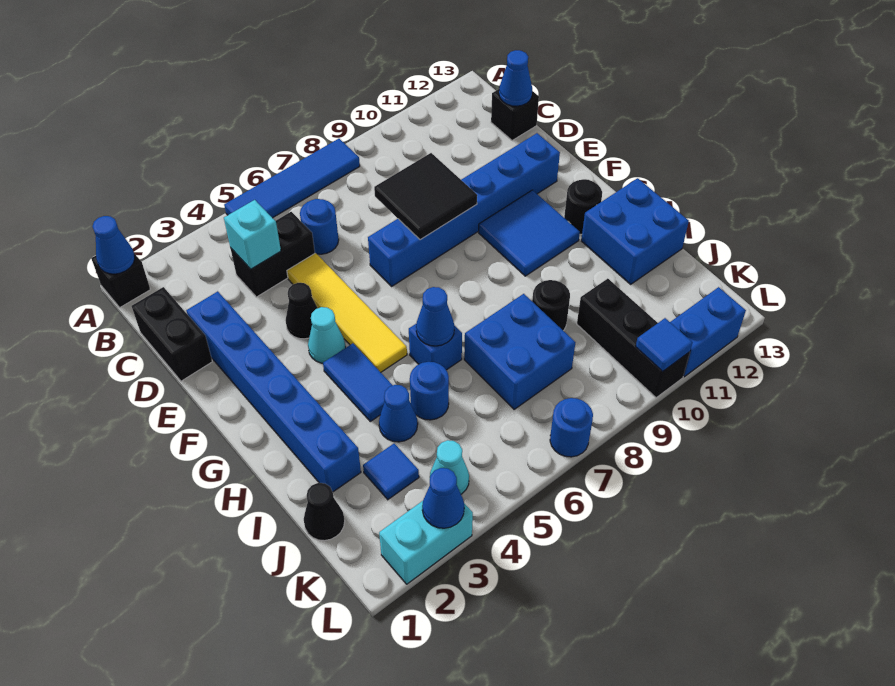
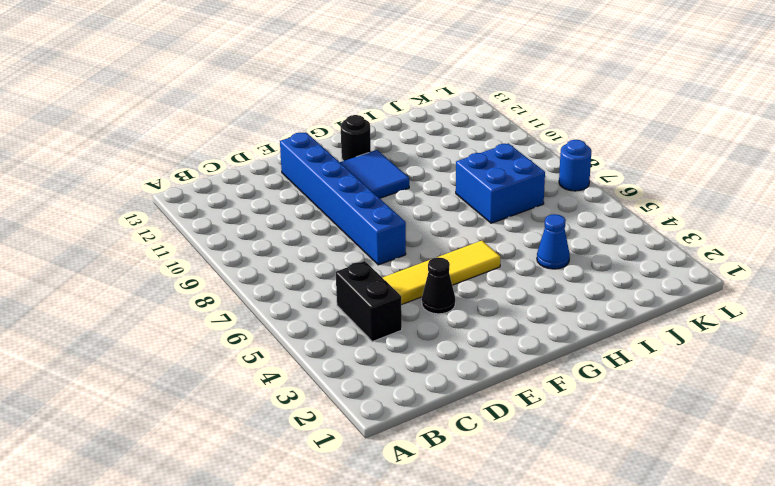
none -> black brick A1 level 1
none -> blue tile A5:A8 level 1
none -> black brick C1:D1 level 1
none -> blue round brick C6 level 1

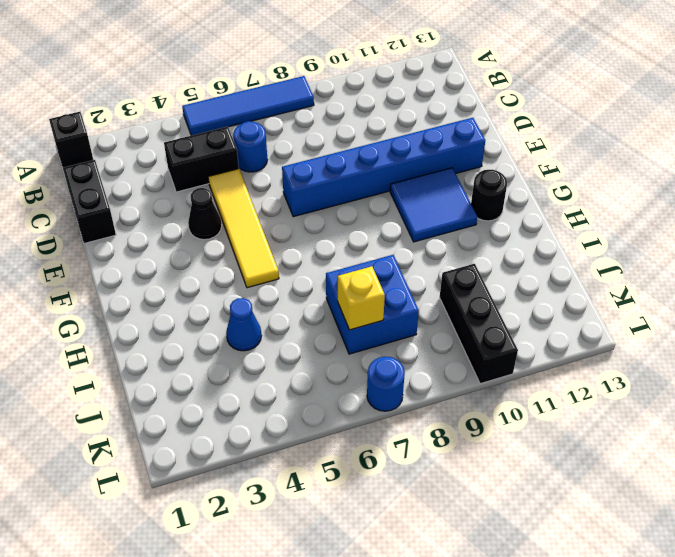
yellow brick J7 level 2 -> none
none -> black brick C13 level 1
none -> blue brick D2:I2 level 1
none -> cyan cone F4 level 1
none -> blue tile G4:H4 level 1

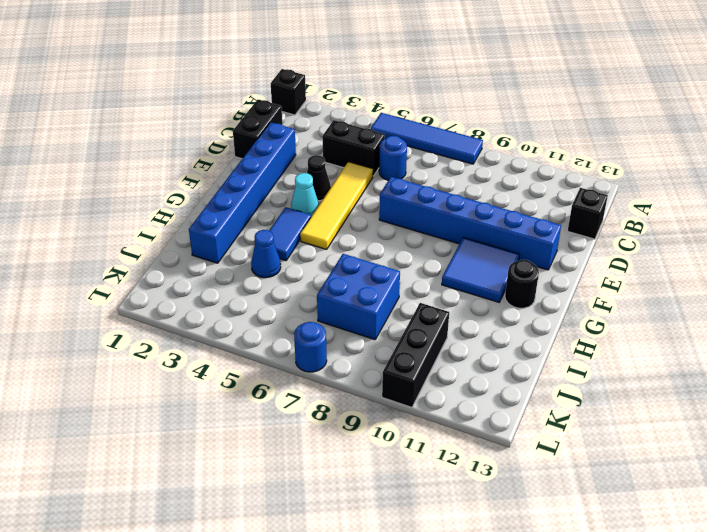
none -> blue brick H6 level 1
none -> blue brick H12:I13 level 1
none -> blue round brick I5 level 1
none -> black round brick I9 level 1

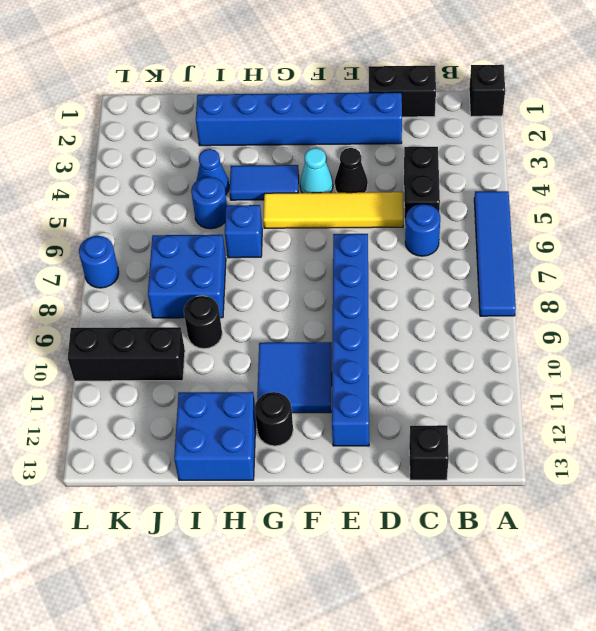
none -> black cone J1 level 1
none -> blue tile J3 level 1
none -> cyan cone K4 level 1
none -> cyan brick L2:L3 level 1

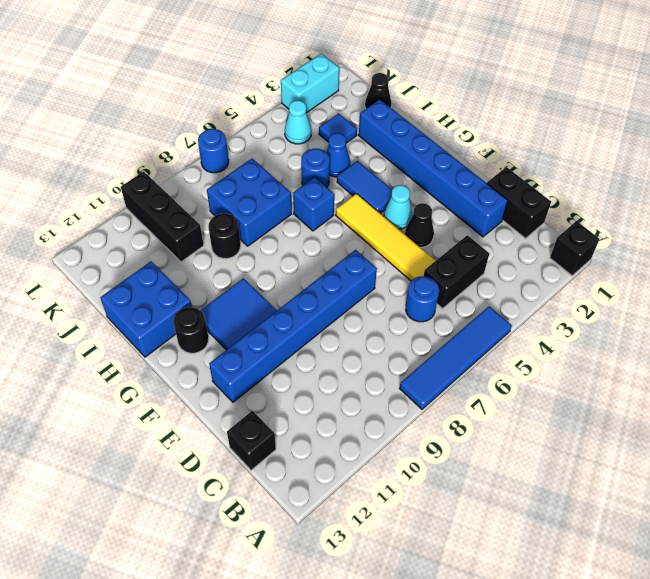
none -> blue brick L11:L12 level 1
none -> blue cone A1 level 2
none -> cyan brick C4 level 2
none -> blue cone C13 level 2

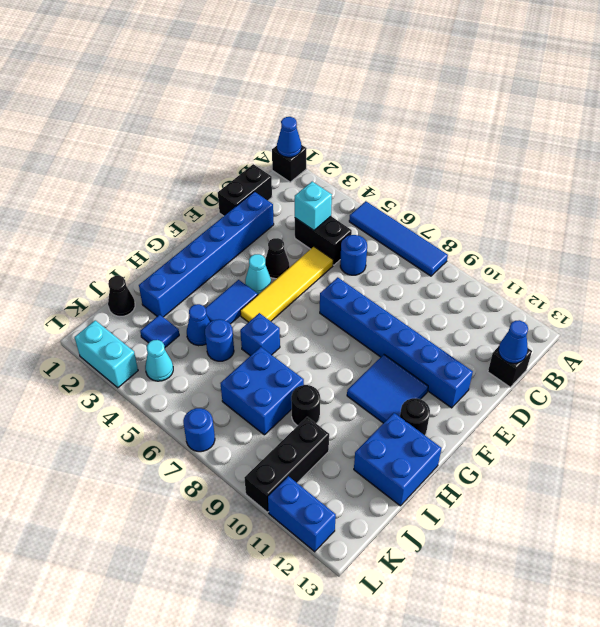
none -> black tile D8:E9 level 2
none -> blue cone H6 level 2
none -> blue cone L3 level 2
none -> blue tile L10 level 2

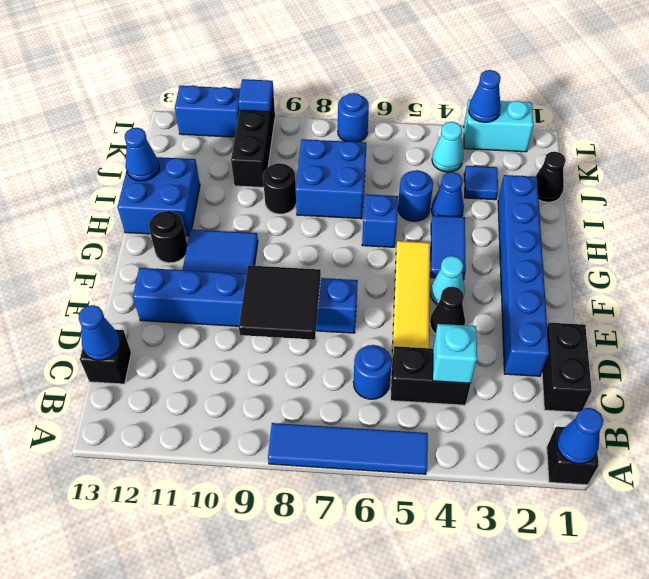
blue cone I13 level 2 -> blue cone H6 level 2

